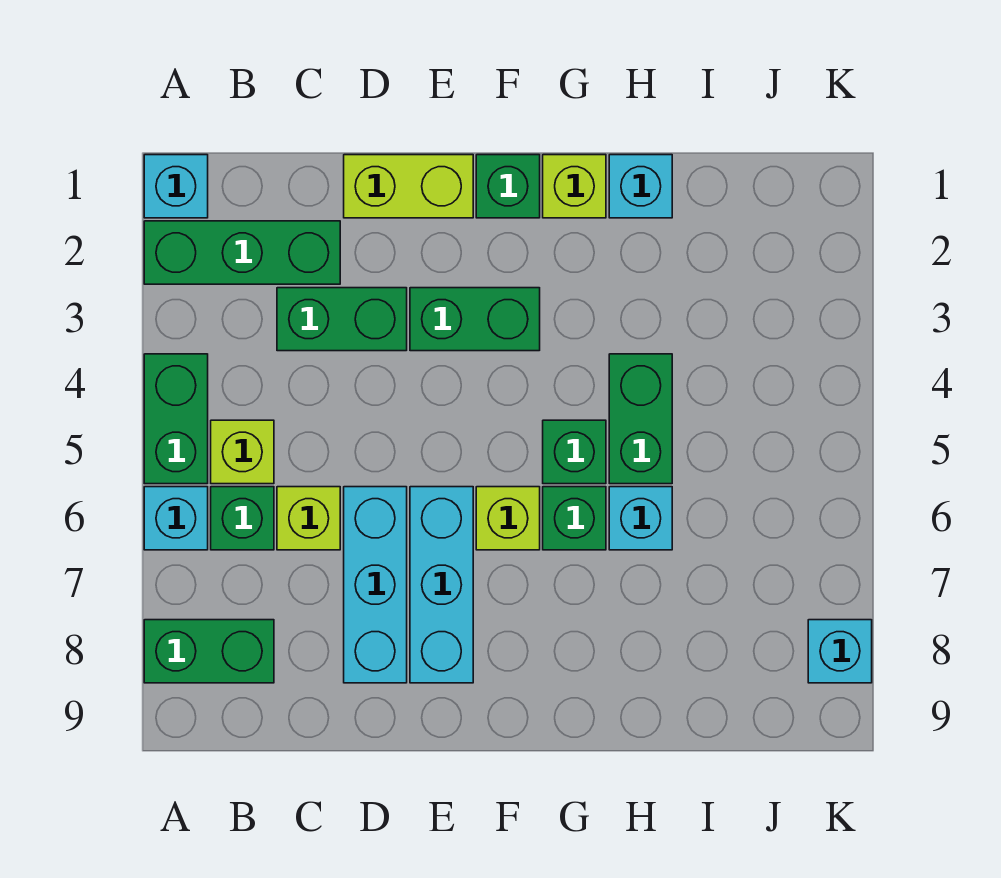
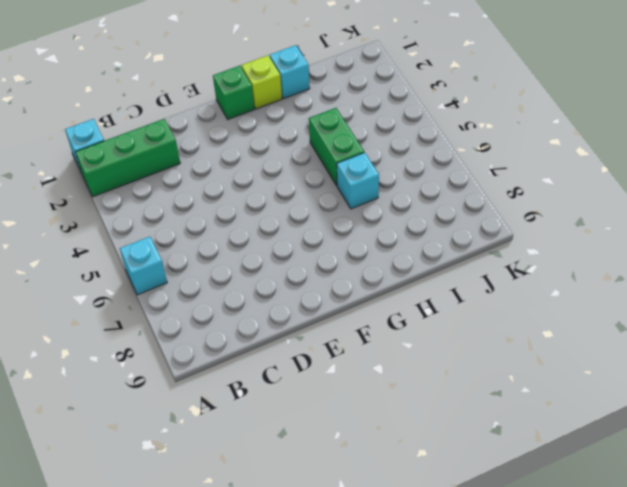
none -> green brick A4:A5 level 1
none -> green brick A8:B8 level 1
none -> lime brick B5 level 1

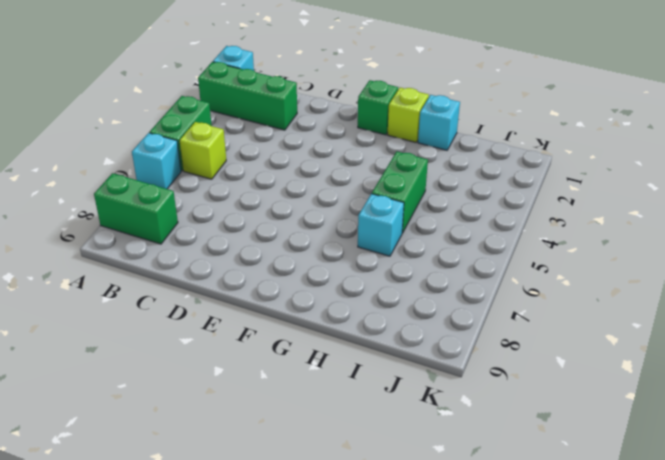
none -> green brick B6 level 1
none -> green brick C3:D3 level 1
none -> lime brick C6 level 1

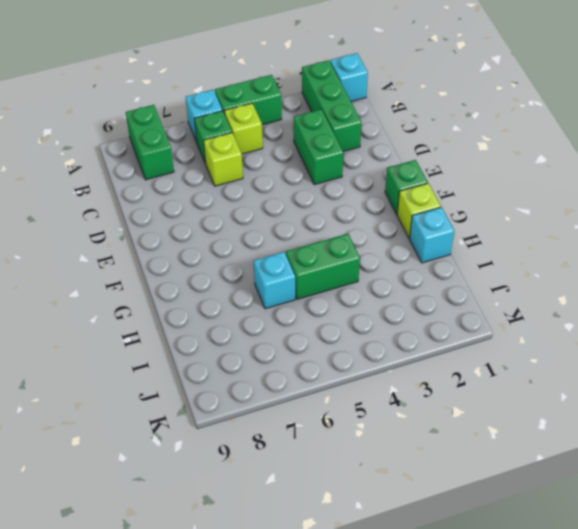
none -> lime brick D1:E1 level 1
none -> cyan brick D6:D8 level 1
none -> green brick E3:F3 level 1

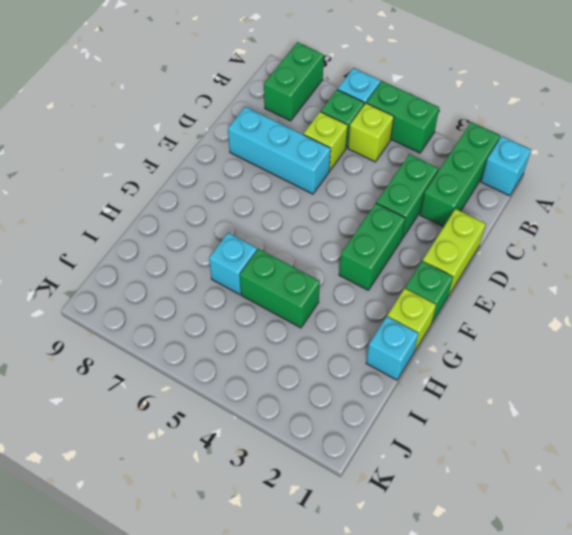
none -> cyan brick E6:E8 level 1
none -> lime brick F6 level 1
none -> green brick G5 level 1

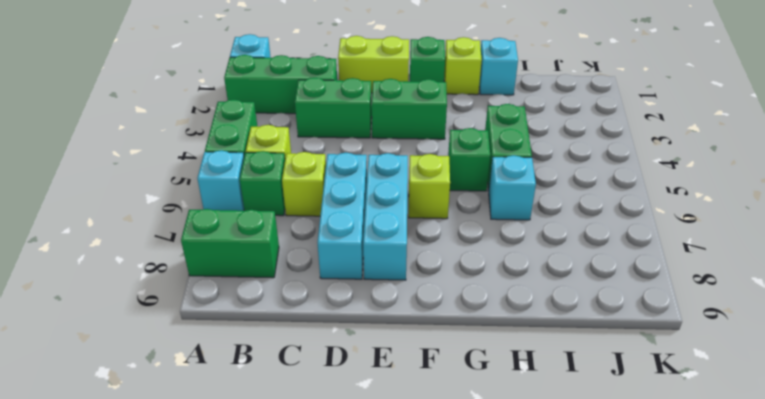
none -> green brick G6 level 1
none -> cyan brick K8 level 1

